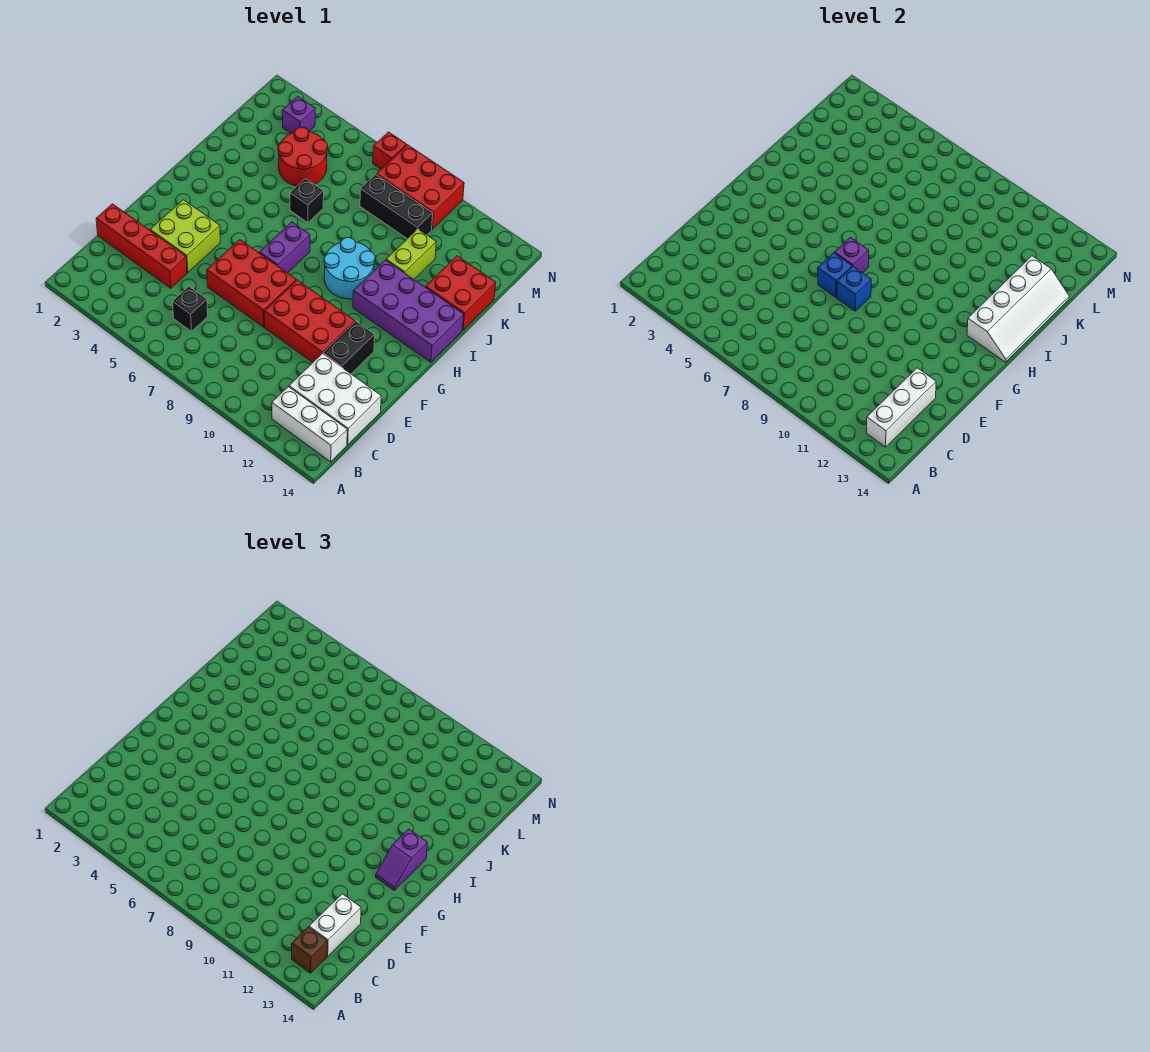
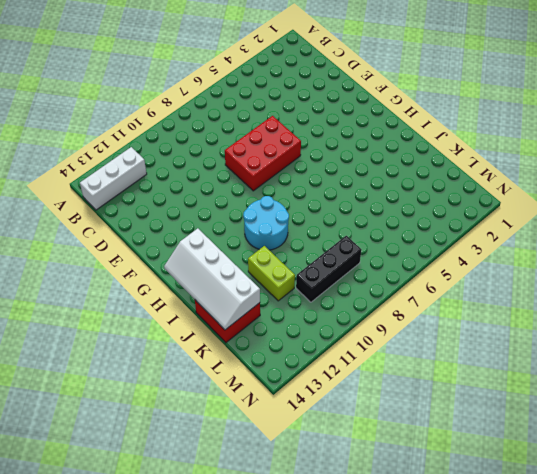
none -> black brick C6 level 1
none -> white brick C12:D14 level 1
none -> red brick D1:D4 level 1

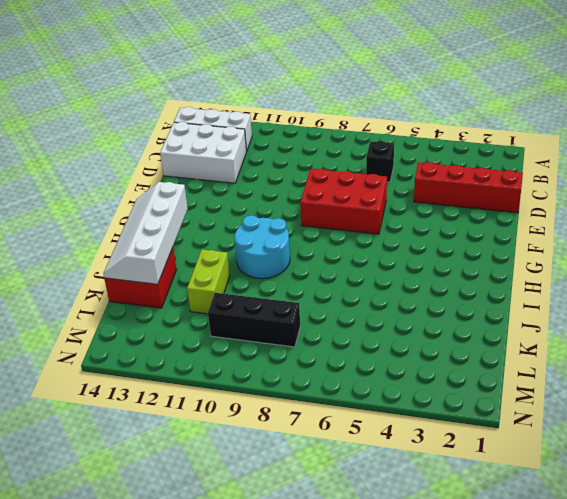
none -> lime brick E3:F4 level 1
none -> red brick E9:F11 level 1
none -> black brick E12:F12 level 1

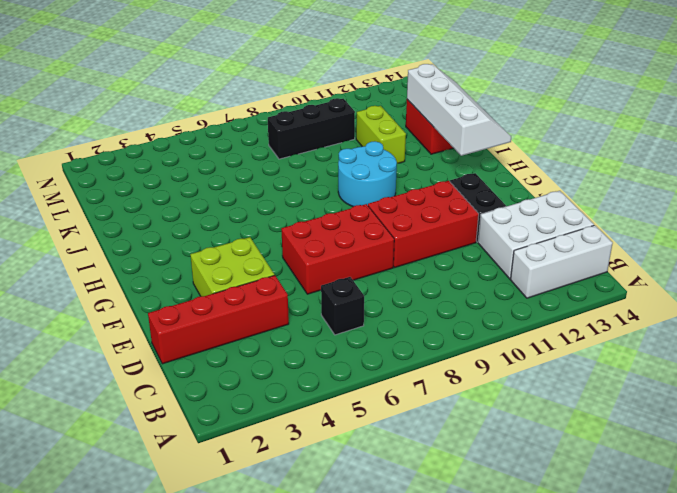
none -> purple brick G7:H7 level 1
none -> purple brick H11:I14 level 1
none -> black brick J6 level 1

